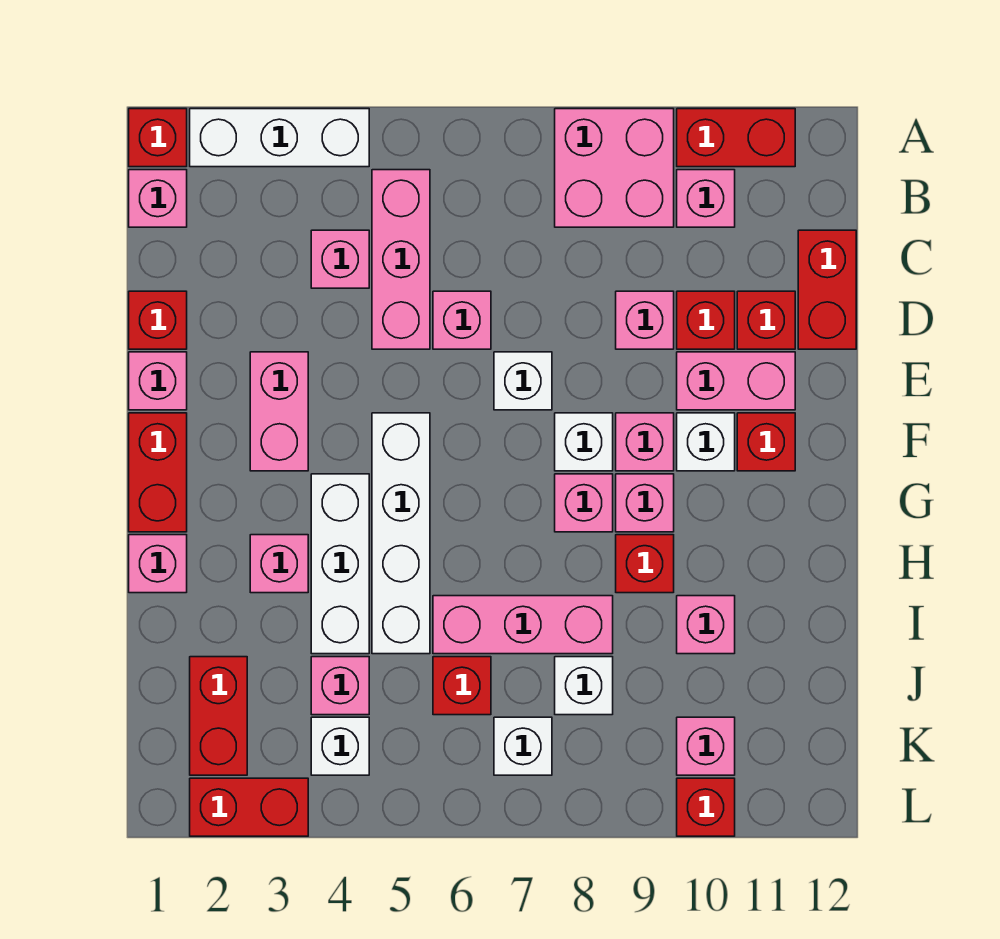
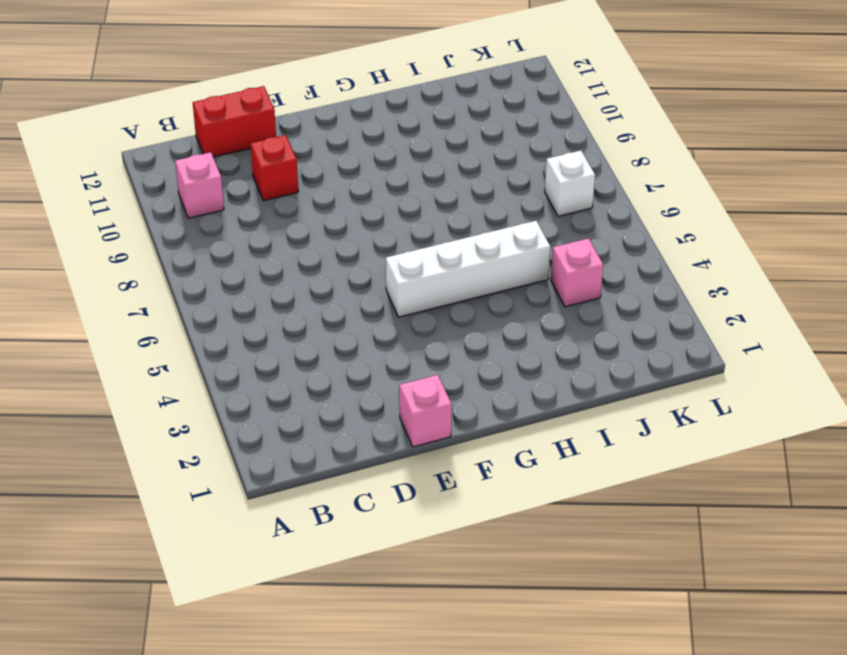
none -> red brick A1 level 1
none -> white brick A2:A4 level 1
none -> pink brick A8:B9 level 1
none -> red brick A10:A11 level 1

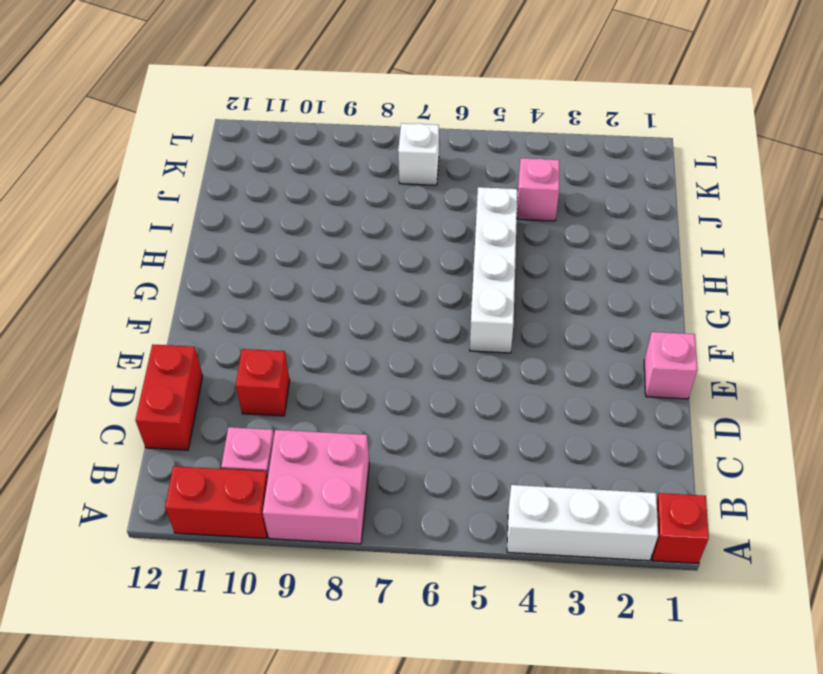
none -> pink brick B1 level 1
none -> pink brick B5:D5 level 1
none -> pink brick C4 level 1
none -> red brick D1 level 1

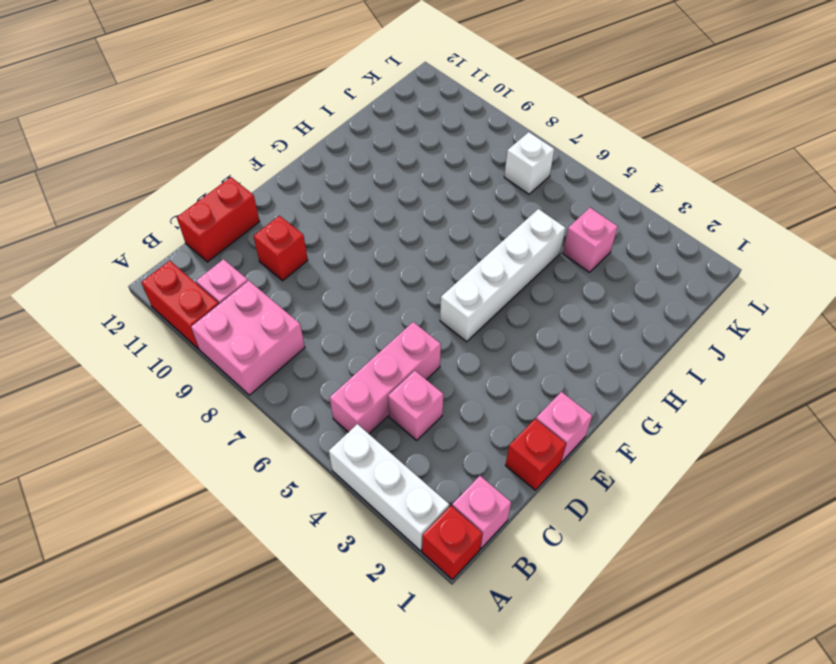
none -> pink brick D6 level 1
none -> pink brick D9 level 1
none -> red brick D11 level 1
none -> pink brick E3:F3 level 1

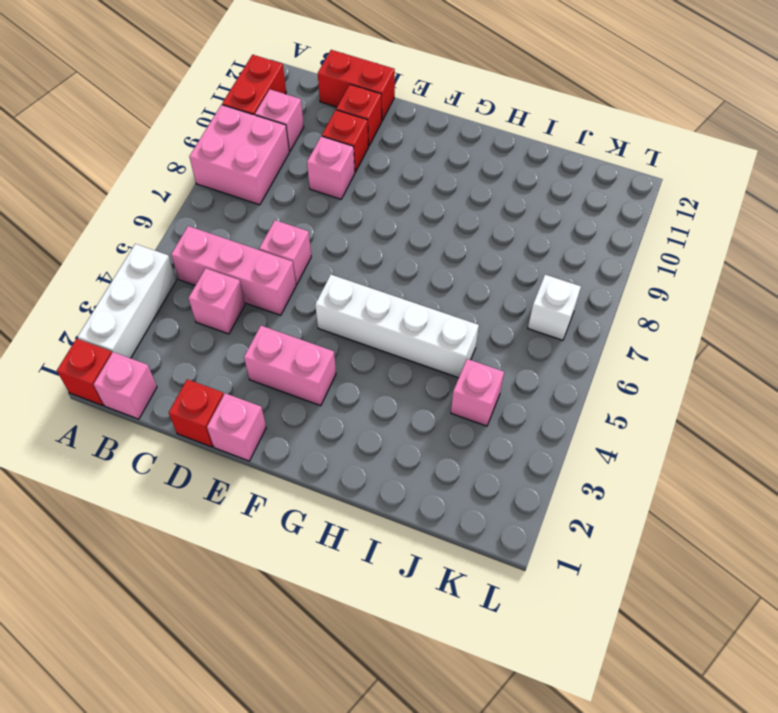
none -> white brick E7 level 1
none -> pink brick E10:E11 level 1
none -> red brick F1:G1 level 1
none -> white brick F8 level 1

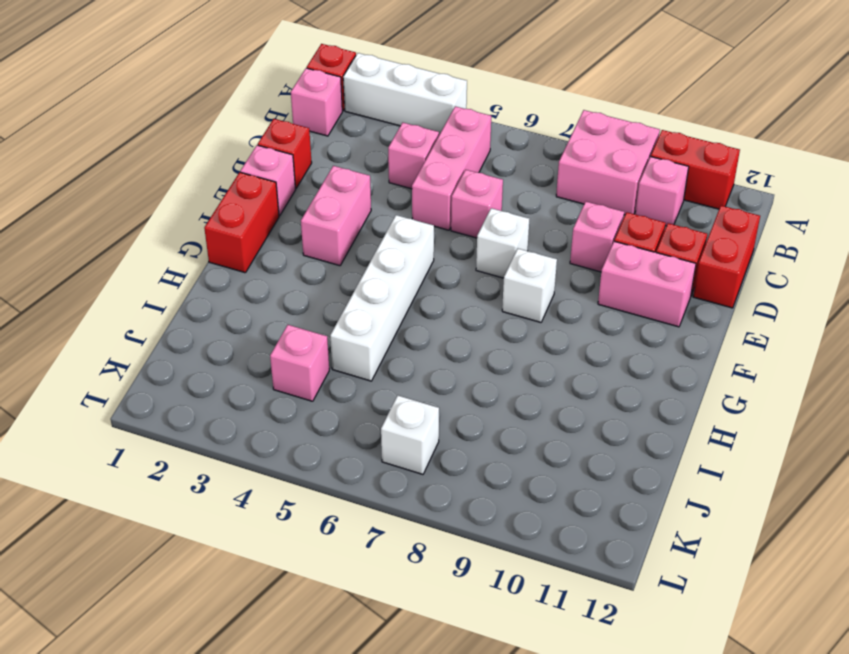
none -> pink brick F9 level 1
none -> white brick F10 level 1
none -> red brick F11 level 1
none -> white brick G4:I4 level 1

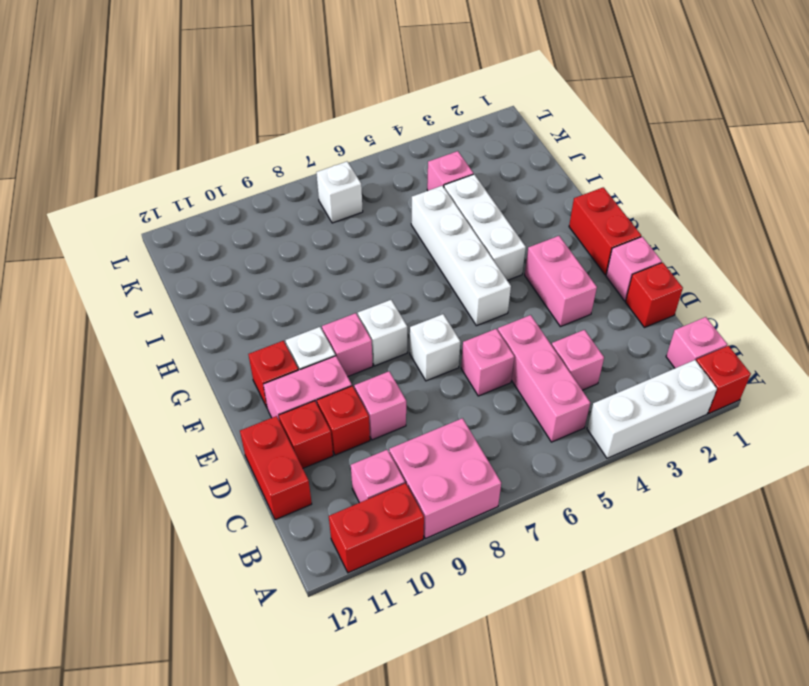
none -> pink brick G8 level 1
none -> pink brick G9 level 1
none -> pink brick H1 level 1
none -> pink brick H3 level 1

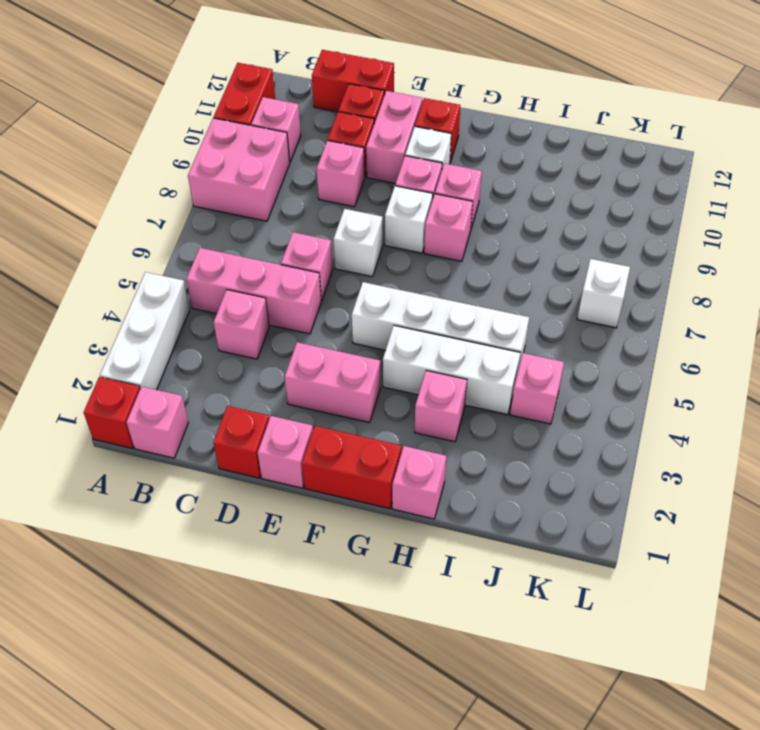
none -> red brick H9 level 1
none -> pink brick I6:I8 level 1
none -> pink brick I10 level 1
none -> red brick J2:K2 level 1

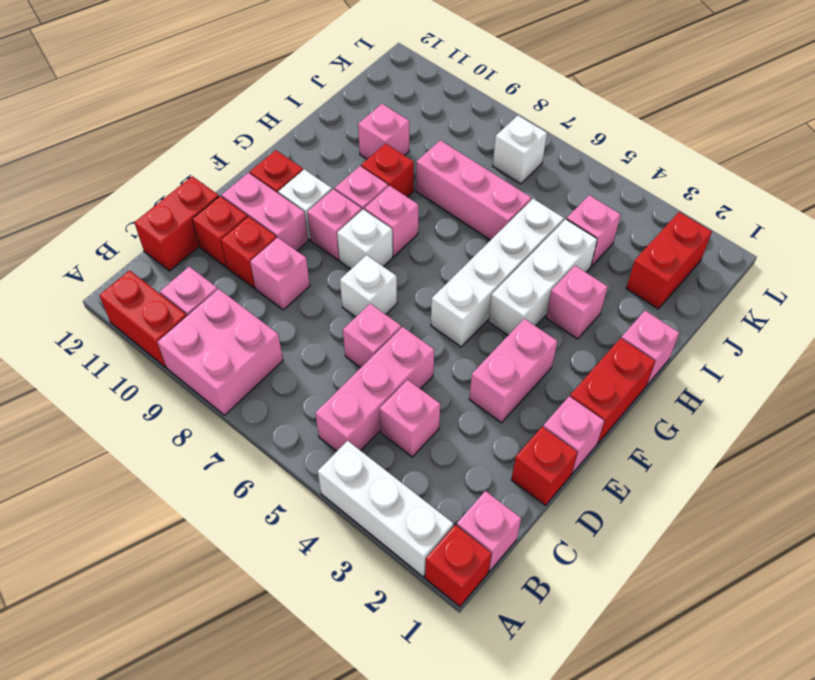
none -> red brick J6 level 1
none -> white brick J8 level 1
none -> white brick K4 level 1
none -> pink brick K10 level 1

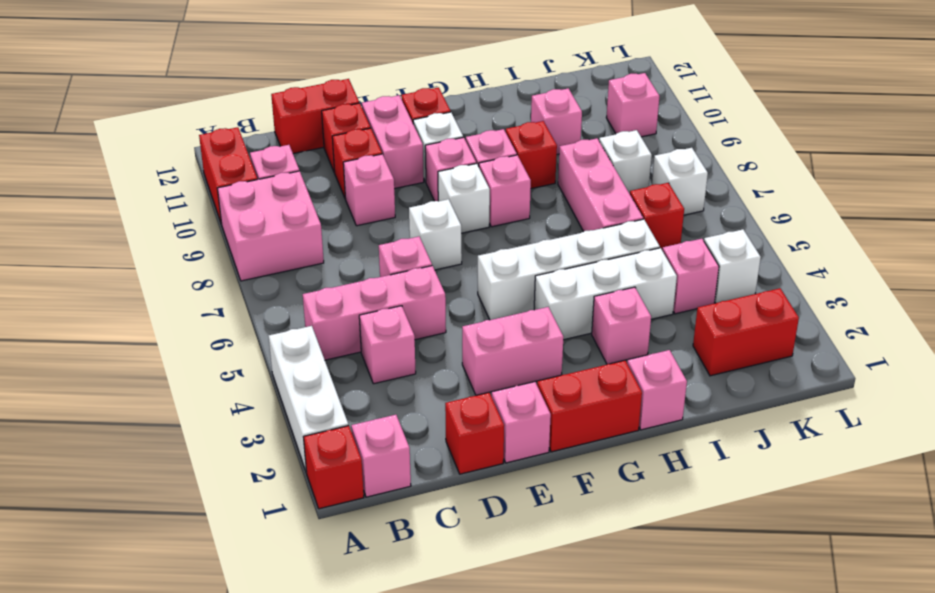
none -> red brick L2:L3 level 1
none -> red brick L10 level 1

